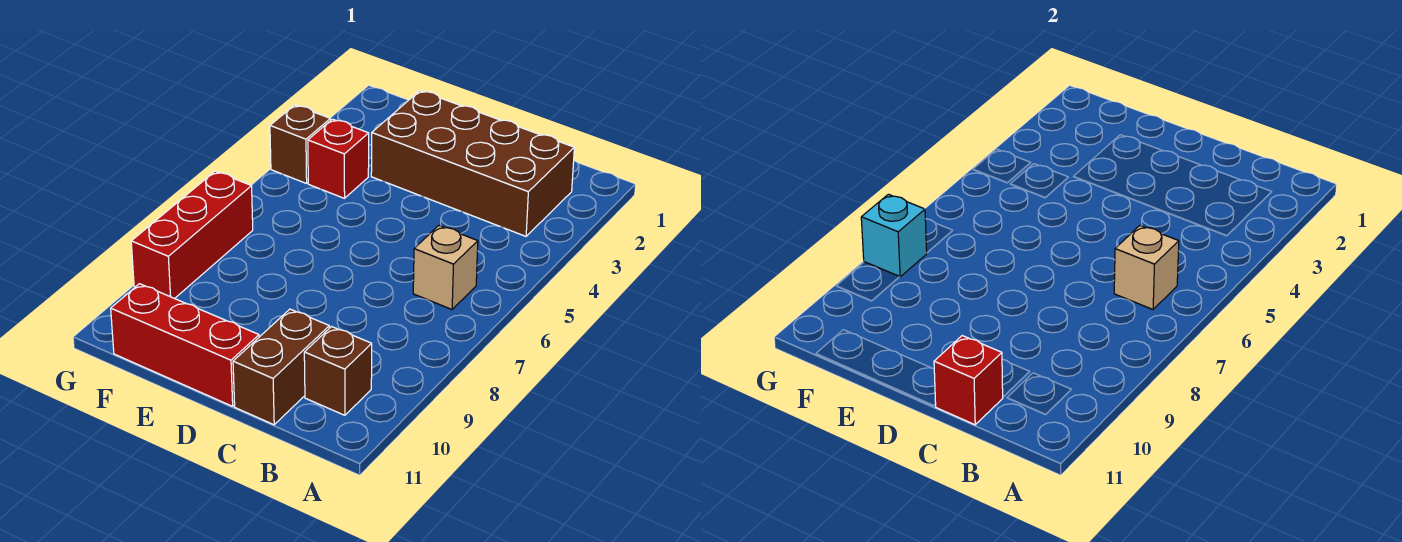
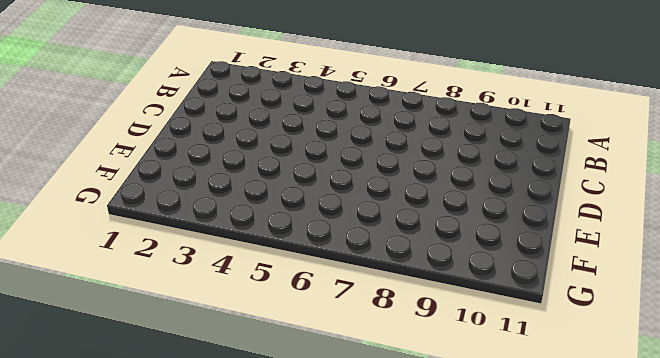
none -> brown brick B2:E3 level 1
none -> tan brick B6 level 1

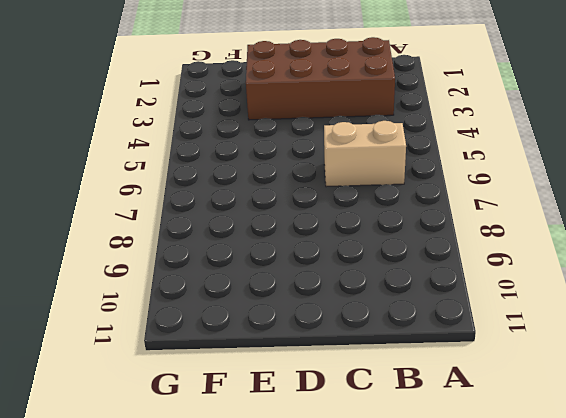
tan brick B6:C6 level 1 -> tan brick B6 level 1
none -> brown brick B10 level 1
none -> brown brick C10:C11 level 1

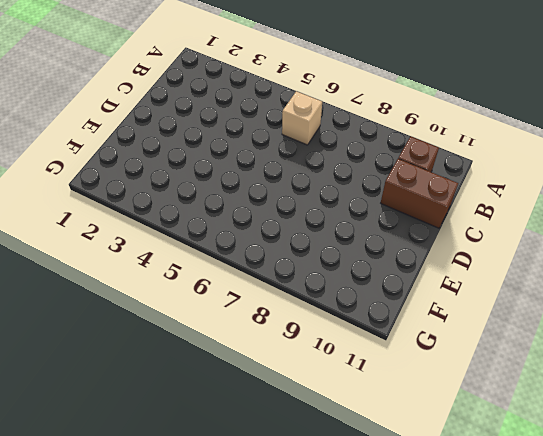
none -> brown brick B2:E3 level 1
none -> red brick D11:F11 level 1

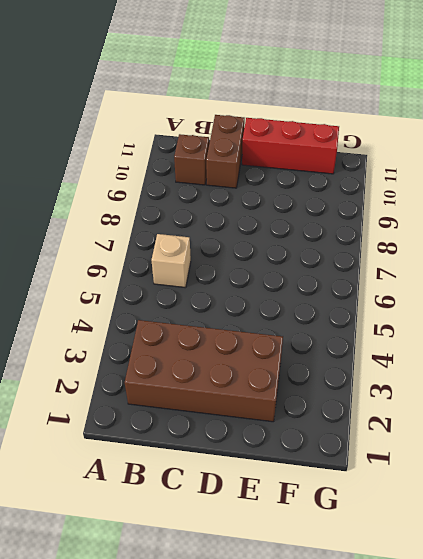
none -> red brick F4 level 1
none -> brown brick G4 level 1

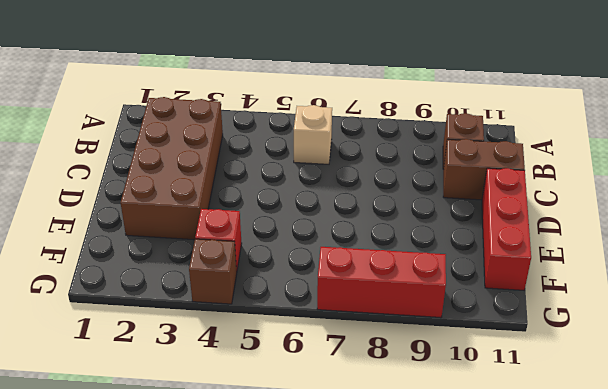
none -> tan brick B6 level 2
none -> red brick C11 level 2

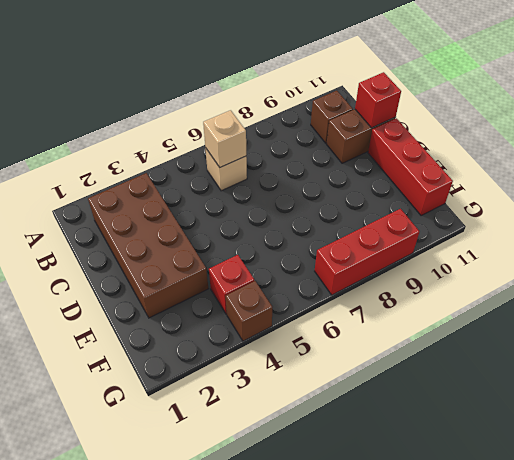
none -> cyan brick G8 level 2

